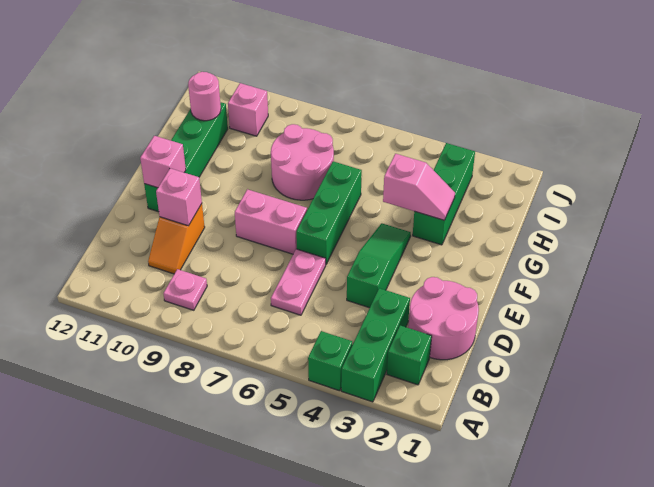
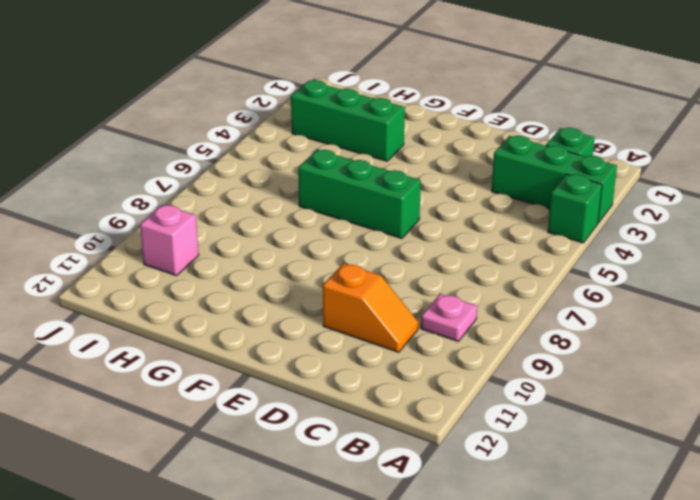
none -> pink round brick C1:D2 level 1
none -> pink plate C6:D6 level 1
none -> green slope D4:F4 level 1 top D

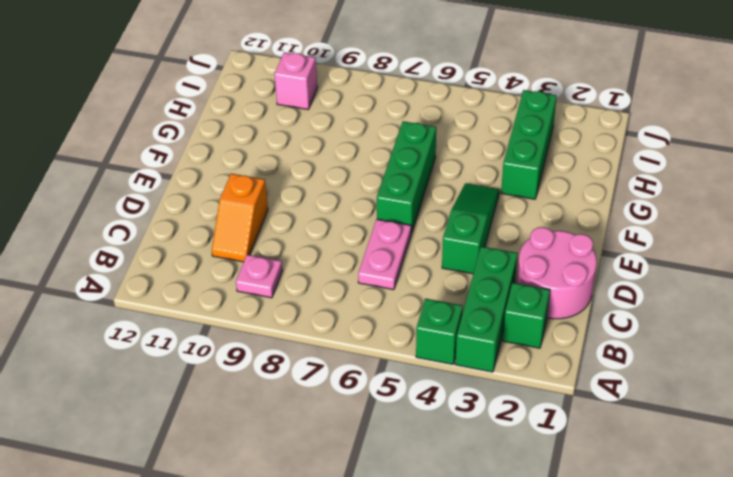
none -> pink brick E7:E8 level 1
none -> green brick E11:H11 level 1
none -> pink round brick G7:H8 level 1

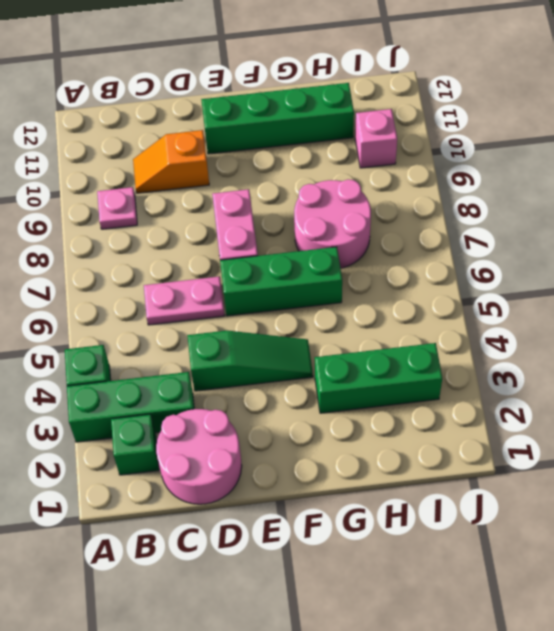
none -> pink brick D10 level 2
none -> pink brick E11 level 2
none -> pink slope G3:G4 level 2 top 4

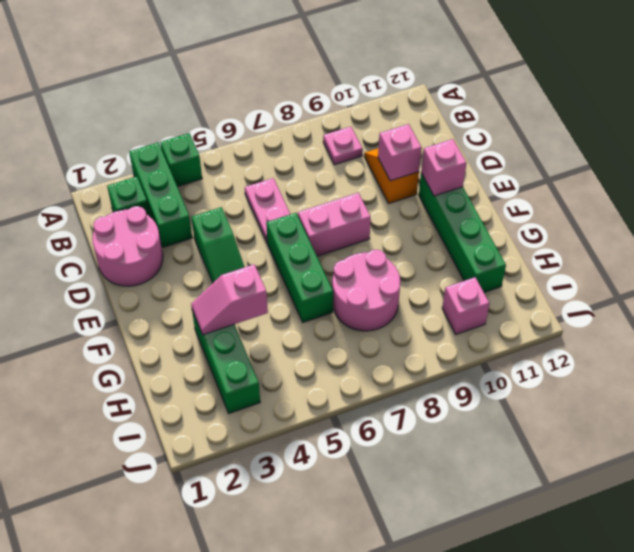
none -> pink round brick H11 level 2

